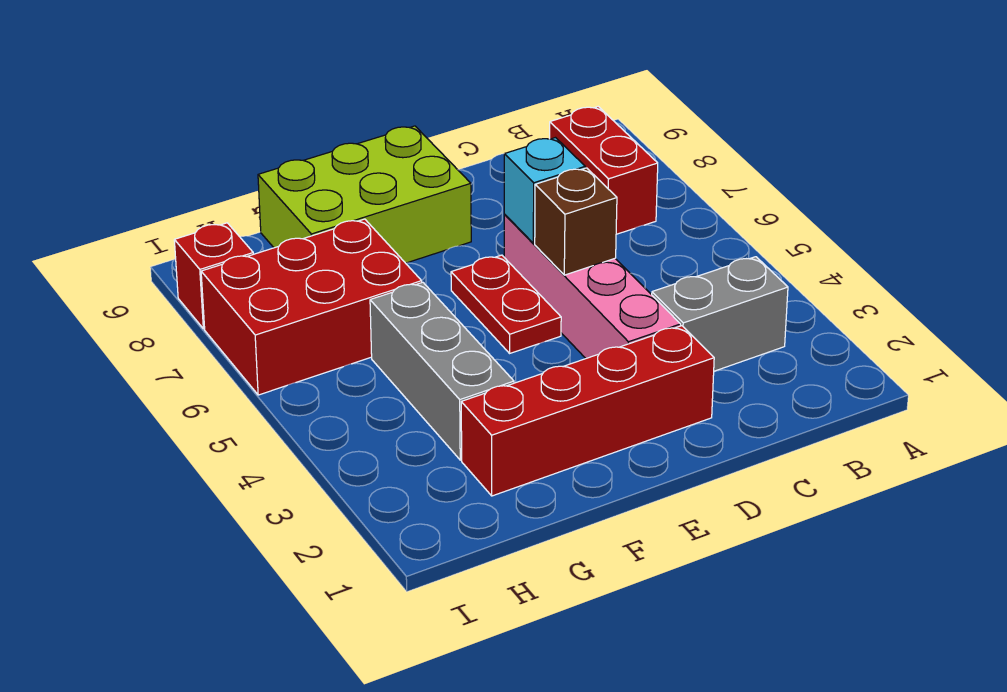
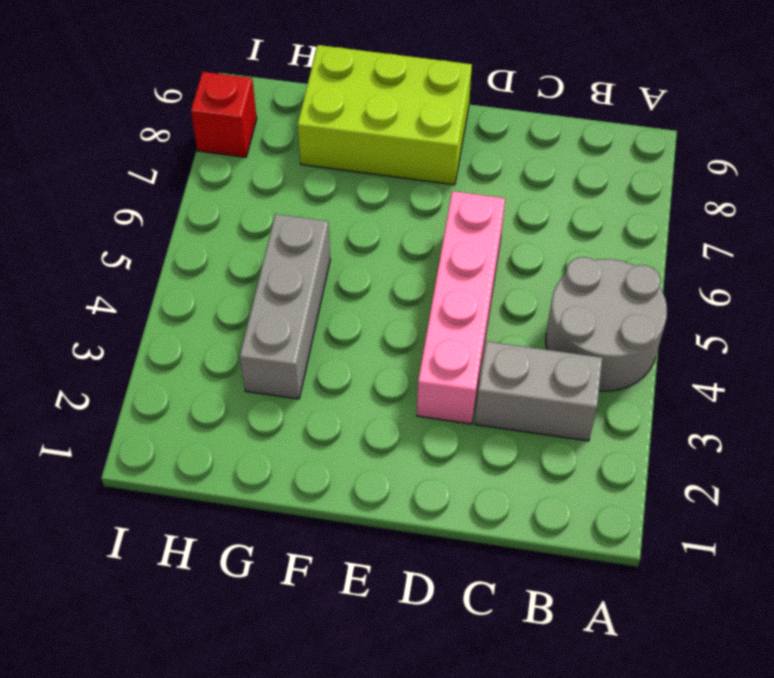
grey round brick A4:B5 level 1 -> none
none -> red brick B7:B8 level 1
none -> red brick D2:G2 level 1

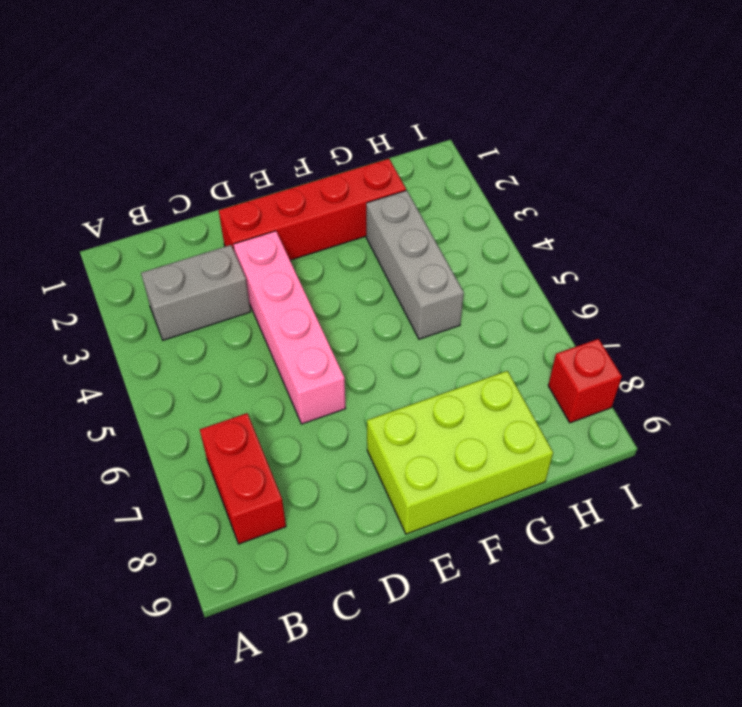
none -> red plate E5:E6 level 1
none -> red brick G6:I7 level 1

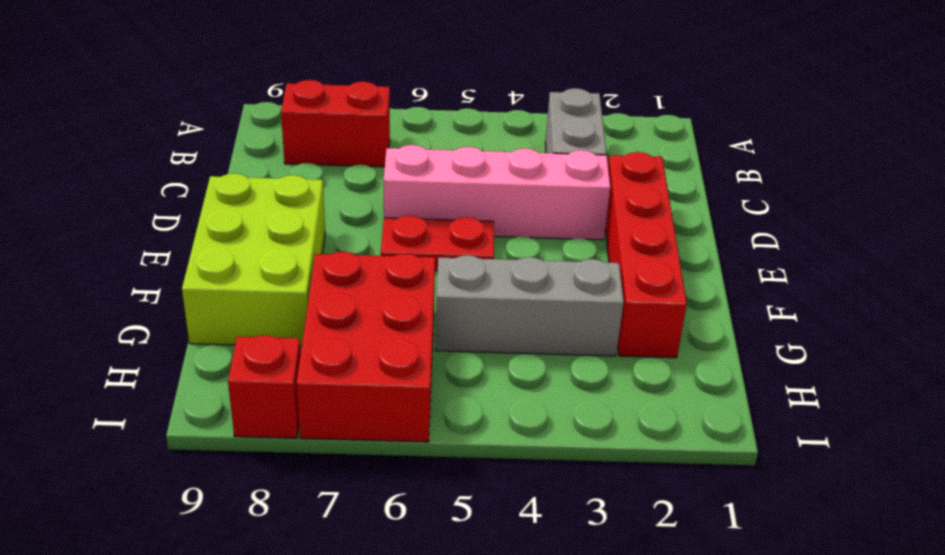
none -> brown brick D5 level 2
none -> cyan brick D6 level 2

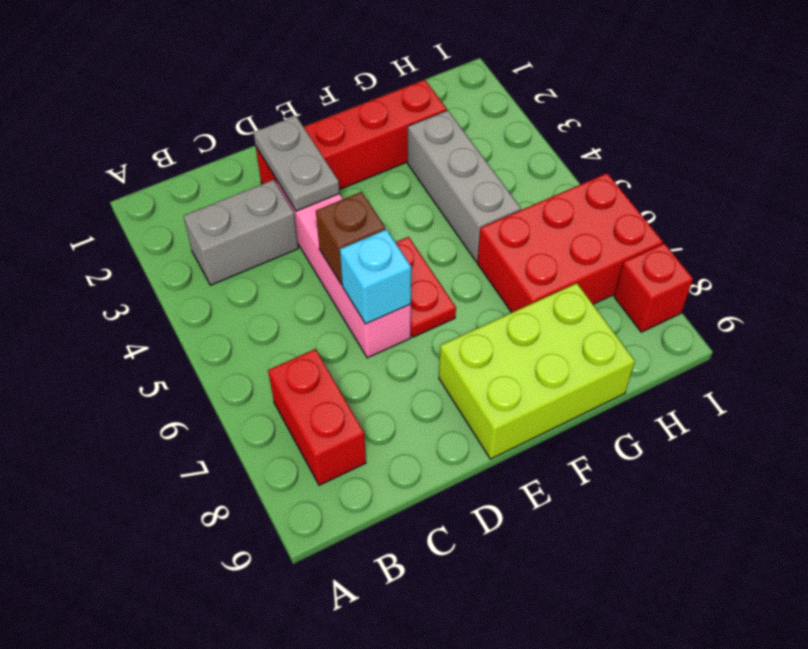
grey plate D2:D3 level 2 -> none

